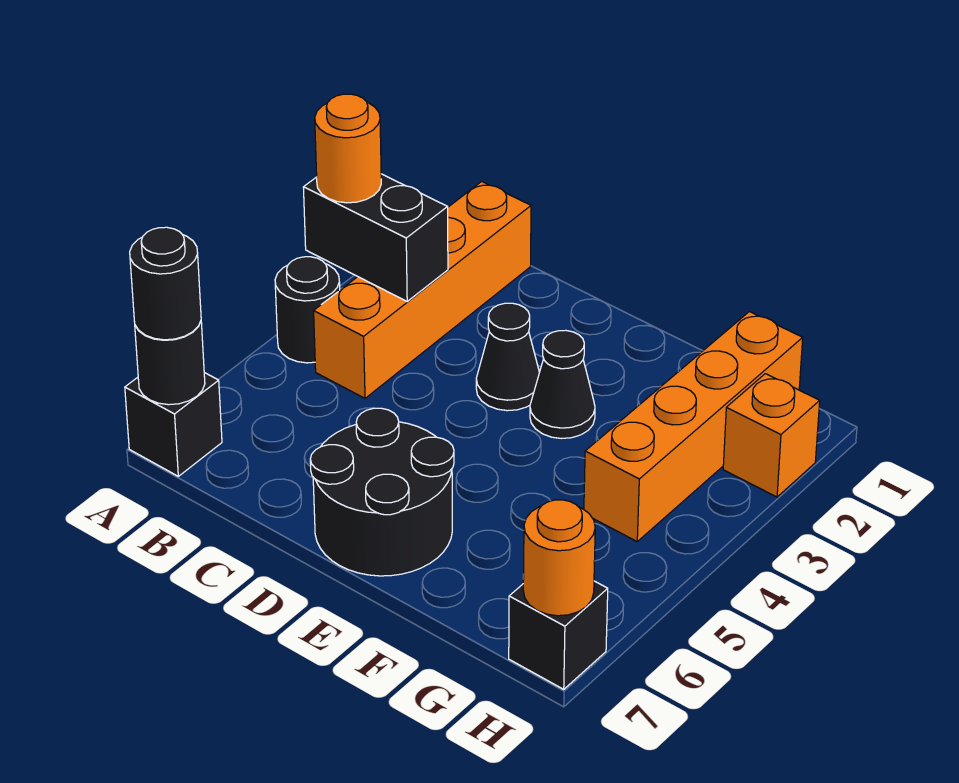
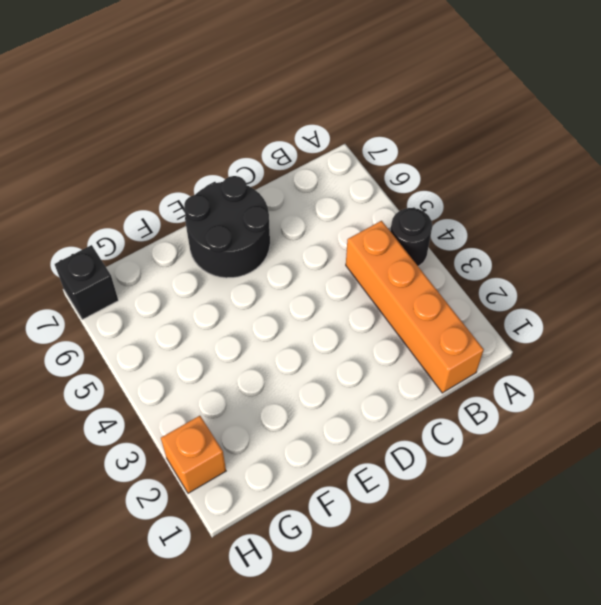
none -> black brick A7 level 1
none -> black cone D3 level 1
none -> black cone E3 level 1

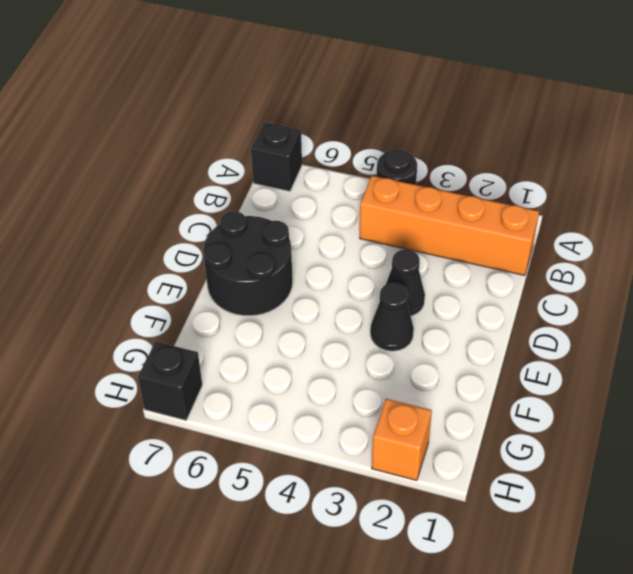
none -> orange brick G1:G4 level 1
none -> black brick A3:B3 level 2
none -> black round brick A7 level 2

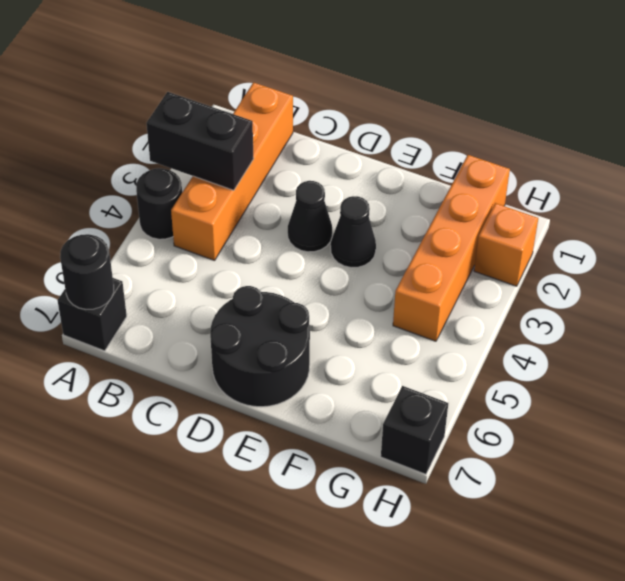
none -> orange round brick H7 level 2
none -> orange round brick A3 level 3
none -> black round brick A7 level 3

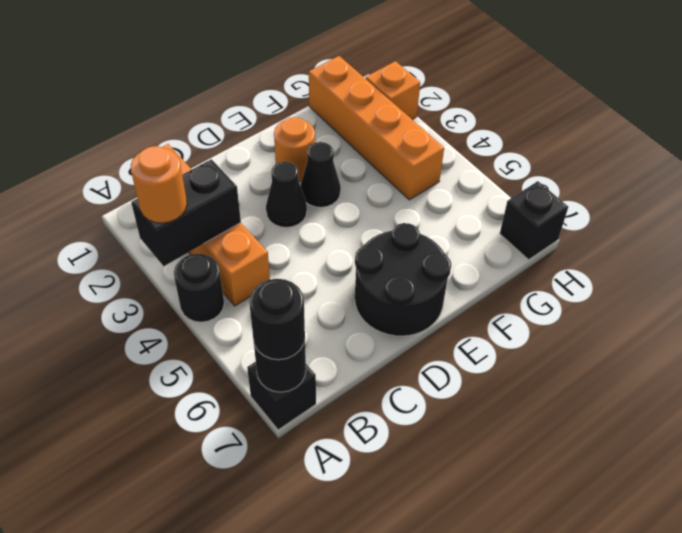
orange round brick E2 level 1 -> orange round brick H7 level 2

